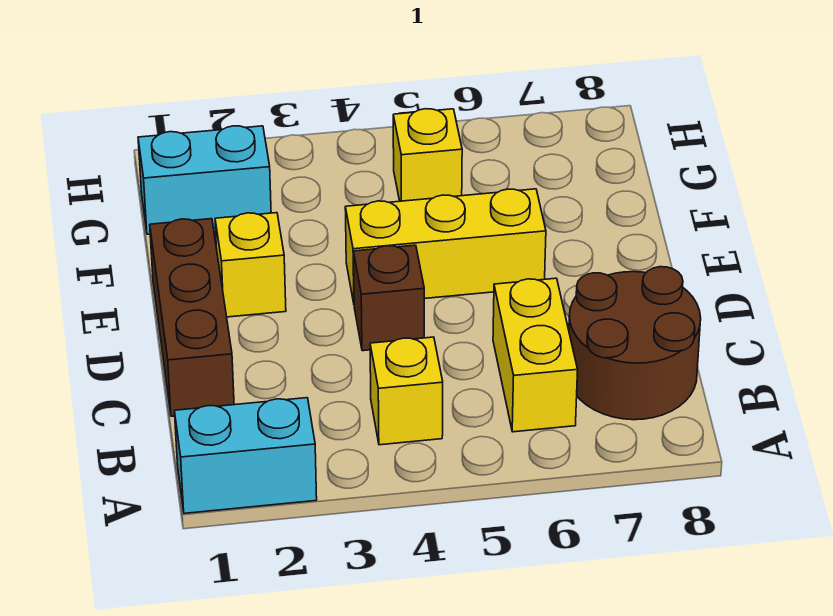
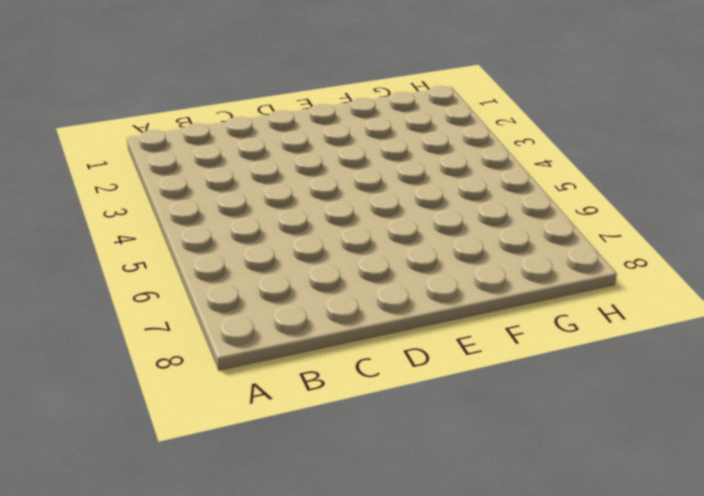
none -> cyan brick A1:A2 level 1
none -> yellow brick B4 level 1

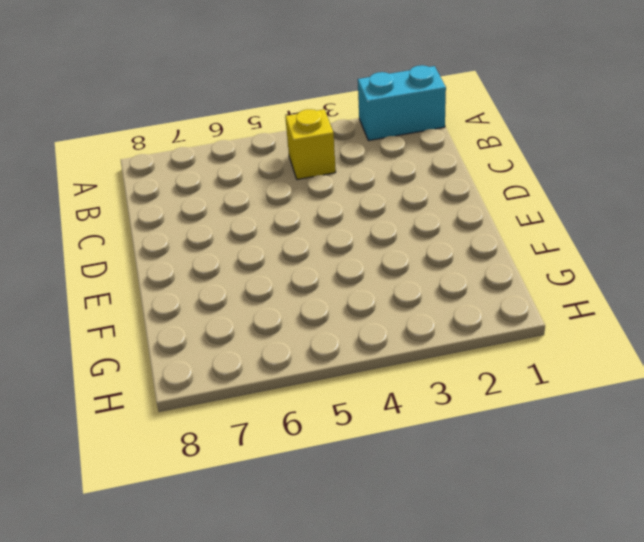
none -> yellow brick B6:C6 level 1
none -> brown round brick B7:C8 level 1

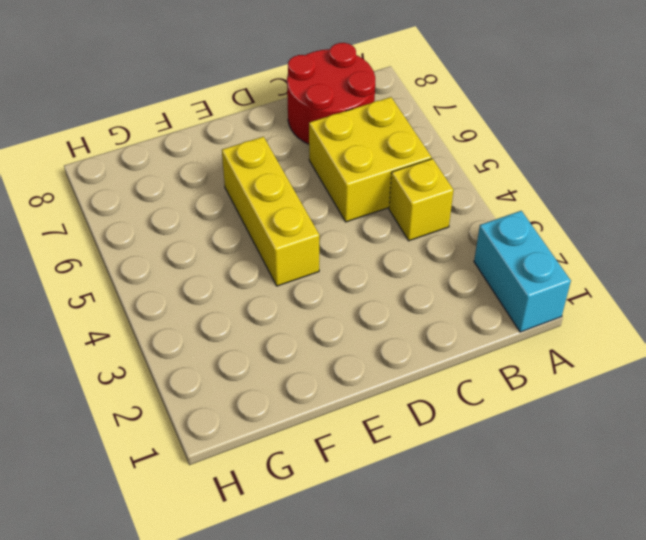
yellow brick B5:C6 level 1 -> yellow brick B6:C6 level 1
red round brick B7:C8 level 1 -> brown round brick B7:C8 level 1
none -> brown brick C1:E1 level 1
none -> brown brick D4 level 1

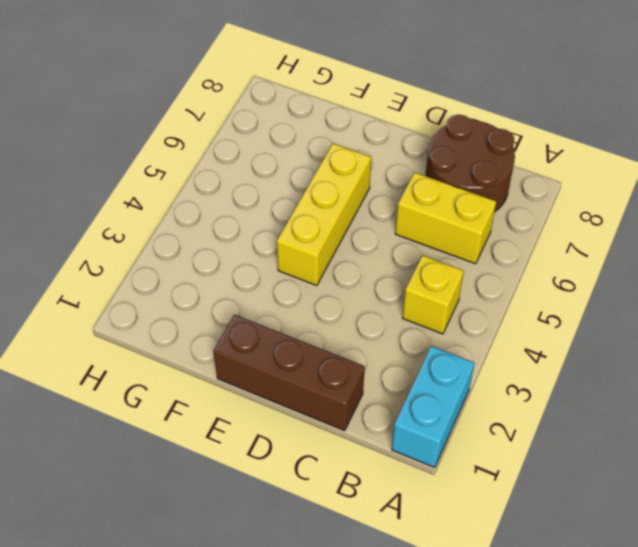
none -> brown brick D4 level 1
none -> yellow brick E2 level 1

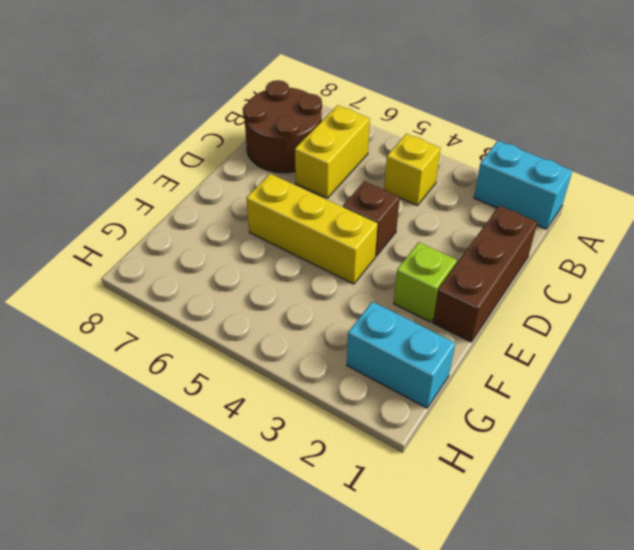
lime brick E2 level 1 -> yellow brick E2 level 1
none -> yellow brick G5 level 1

